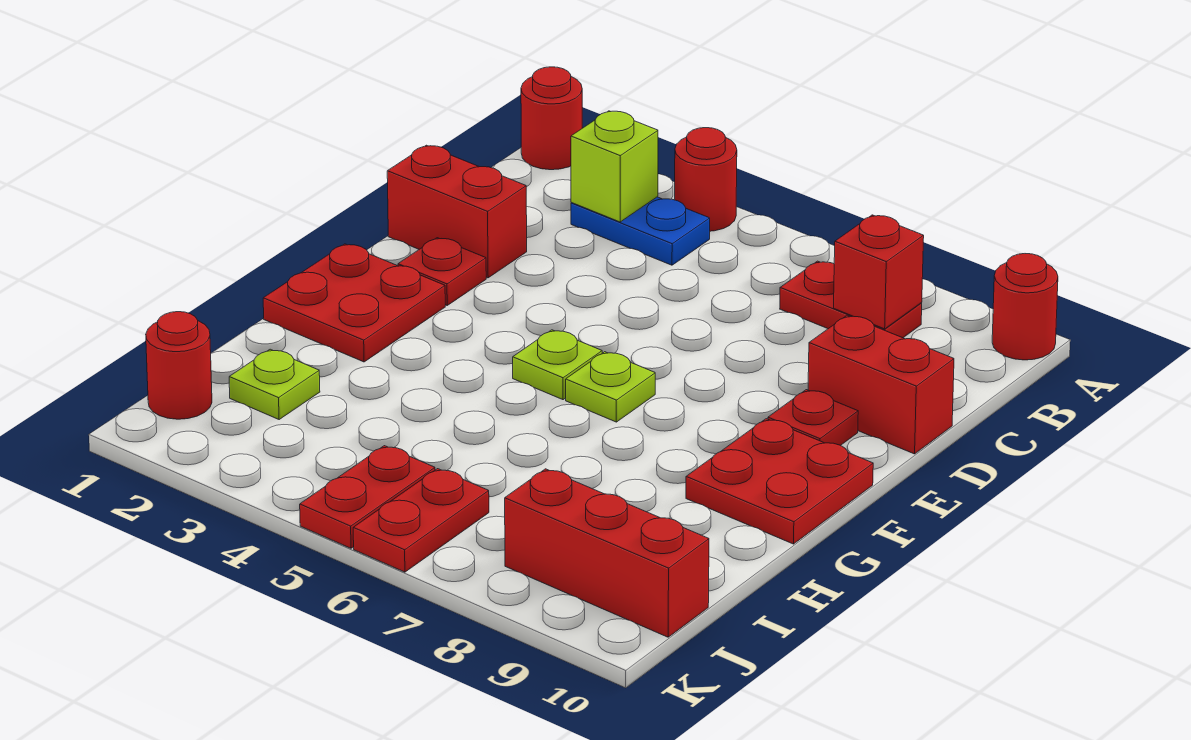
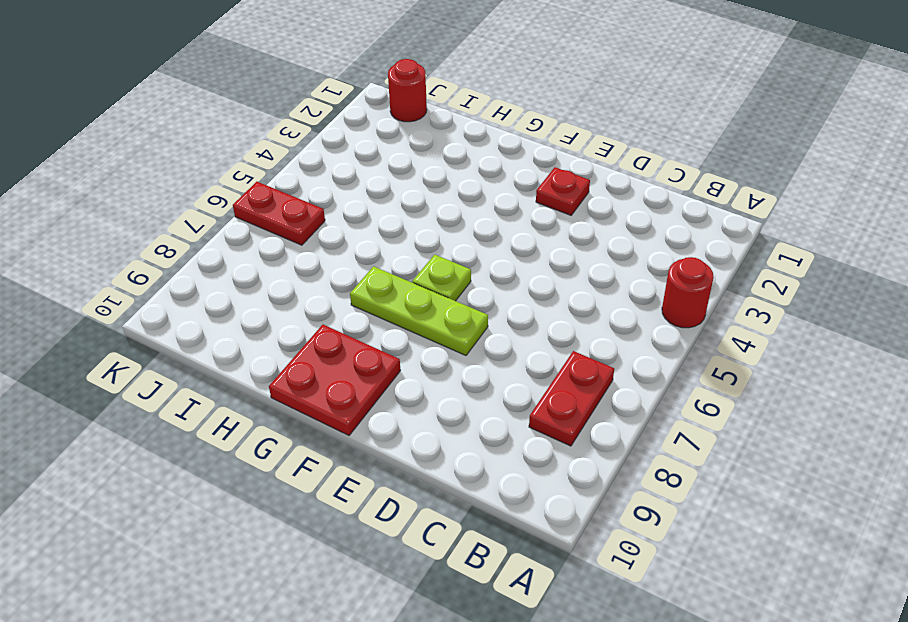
lime plate E7:G7 level 1 -> none
none -> red round brick A1 level 1
none -> red round brick A10 level 1
none -> blue plate B3:B4 level 1

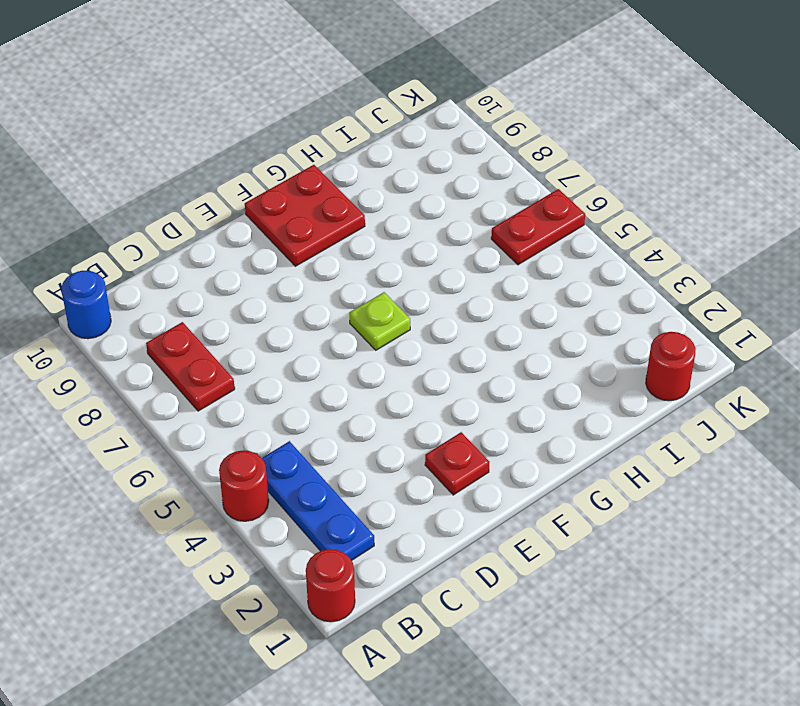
blue round brick A10 level 1 -> red round brick A10 level 1
blue plate B2:B4 level 1 -> blue plate B3:B4 level 1
none -> red brick D1:D2 level 1
none -> red brick D9:D10 level 1
none -> red plate E9 level 1

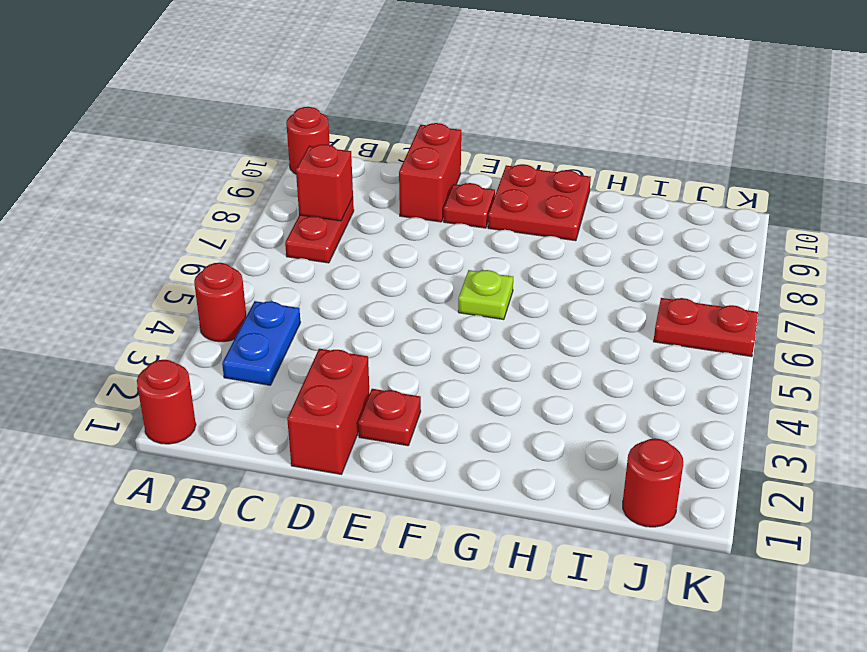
none -> red plate F1:G2 level 1
none -> lime plate F5 level 1
none -> lime plate I2 level 1

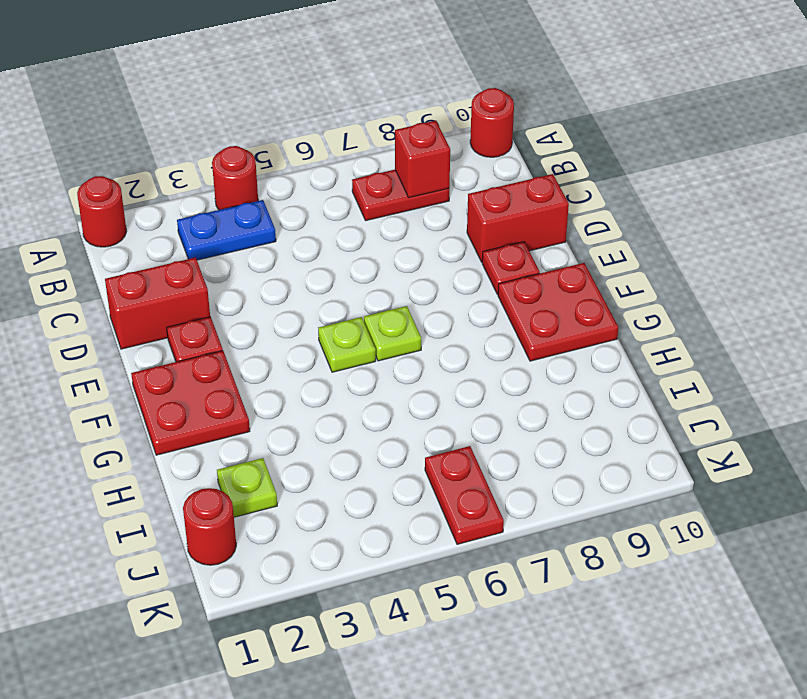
none -> red plate J5:K5 level 1
none -> red brick J8:J10 level 1
none -> lime brick B3 level 2

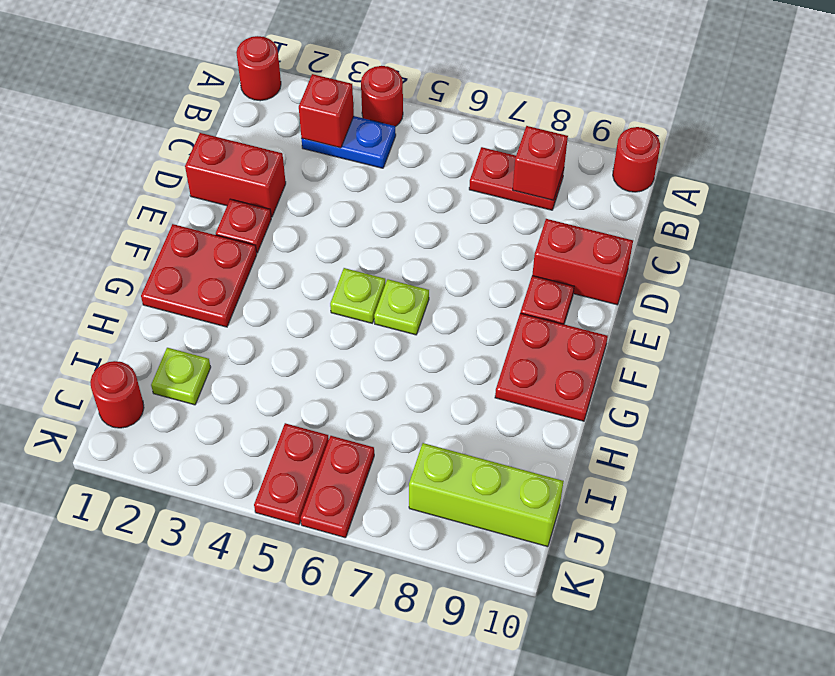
red brick B3 level 2 -> lime brick B3 level 2
lime brick J8:J10 level 1 -> red brick J8:J10 level 1

